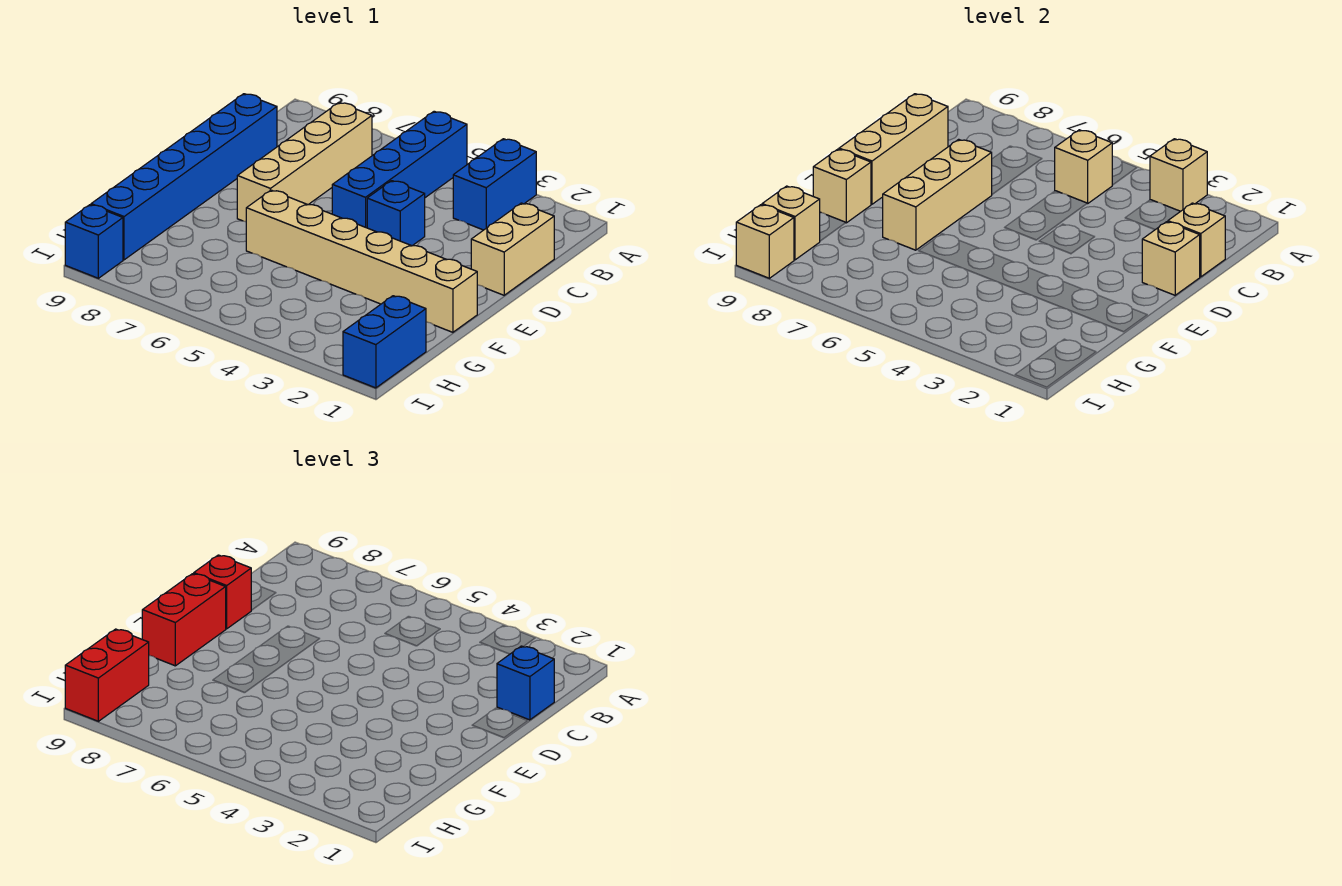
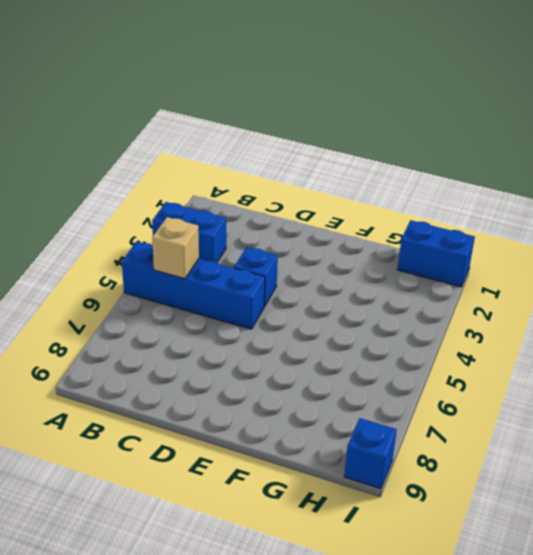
none -> tan brick B7:E7 level 1
none -> tan brick C1:D1 level 1
none -> blue brick C9:H9 level 1

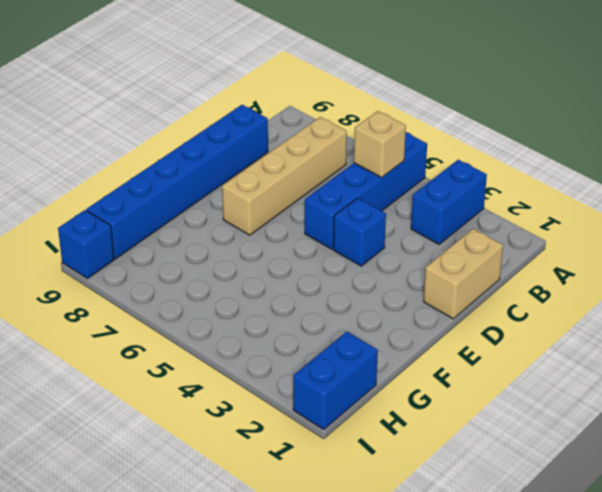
none -> tan brick F1:F6 level 1
none -> tan brick A3 level 2
none -> tan brick C1 level 2

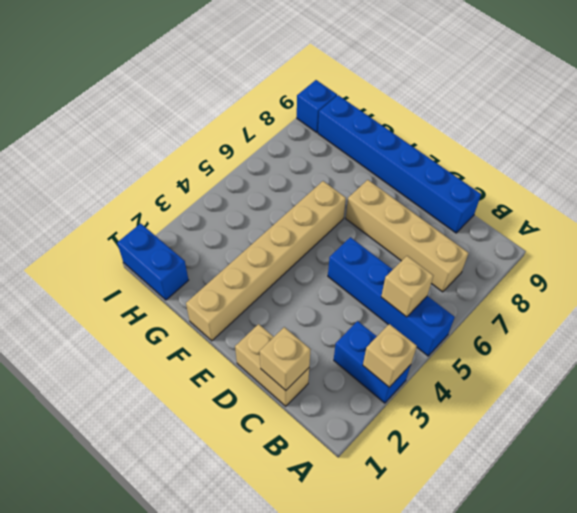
none -> blue brick D4 level 1
none -> tan brick C9:E9 level 2
none -> tan brick D1 level 2

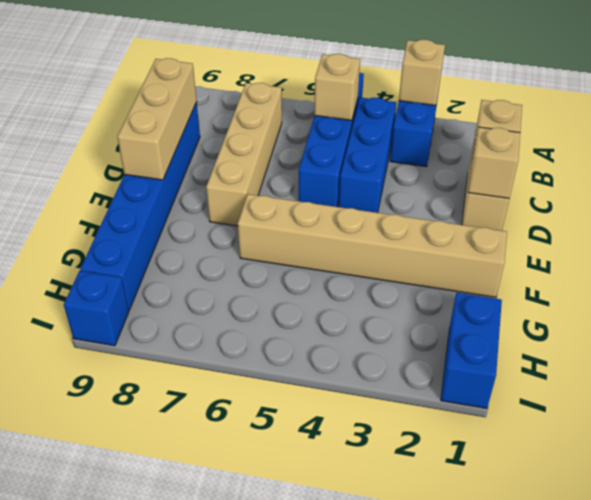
blue brick B4:D4 level 1 -> blue brick D4 level 1
none -> tan brick D7:F7 level 2
none -> tan brick F9 level 2
none -> tan brick H9 level 2

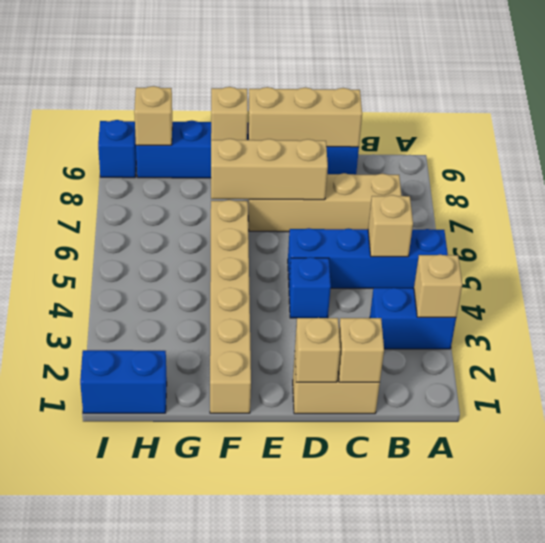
none -> tan brick I9 level 2
none -> blue brick C1 level 3
none -> red brick D9 level 3

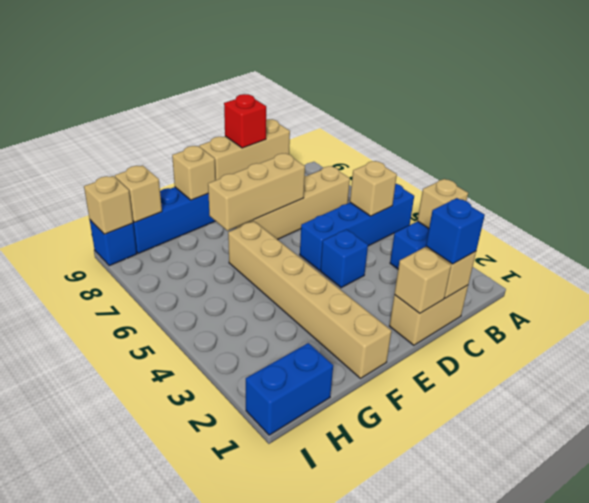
none -> red brick E9:F9 level 3
none -> red brick H9:I9 level 3

